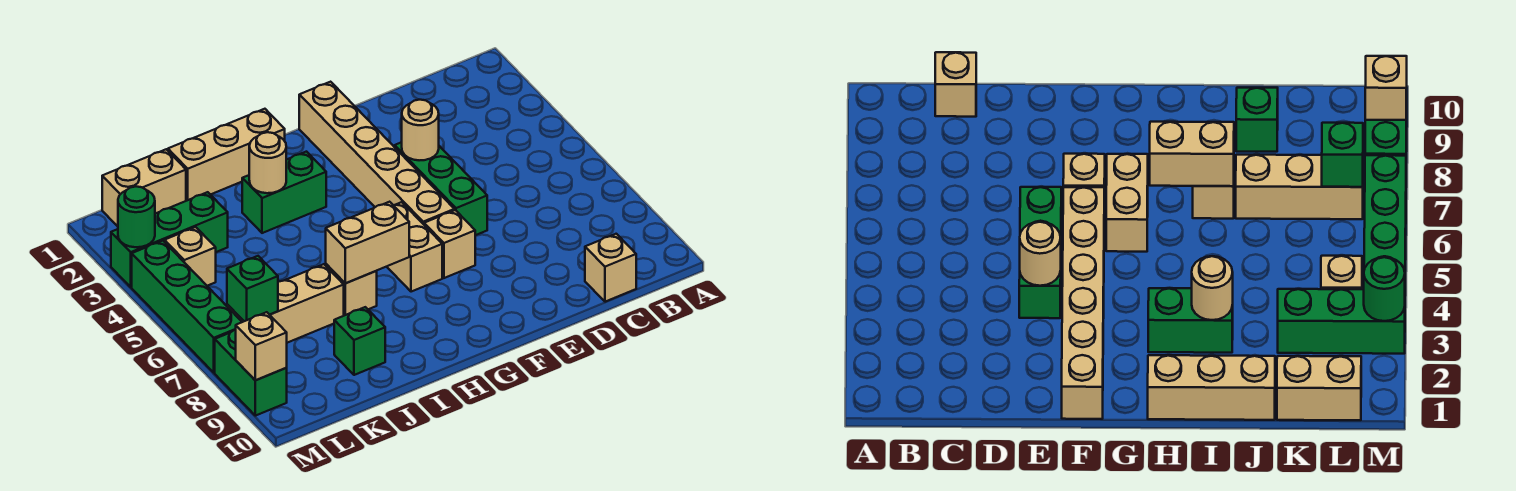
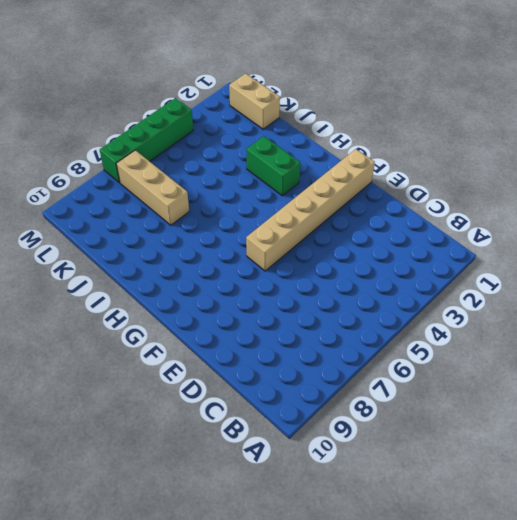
none -> tan brick C10 level 1
none -> green brick E4:E6 level 1
none -> tan brick F7 level 1

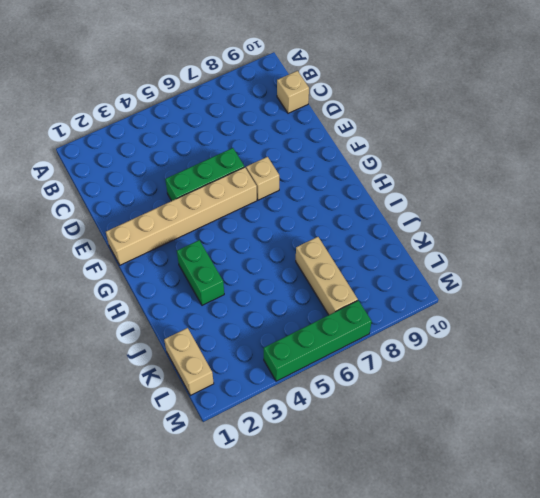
none -> tan brick G6:G7 level 1
none -> tan brick H1:J1 level 1
none -> tan brick I7 level 1

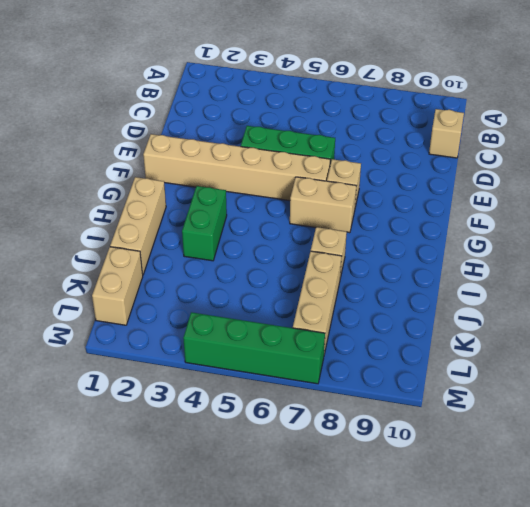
none -> green brick J9 level 1
none -> green brick K3:M3 level 1
none -> tan brick L4 level 1

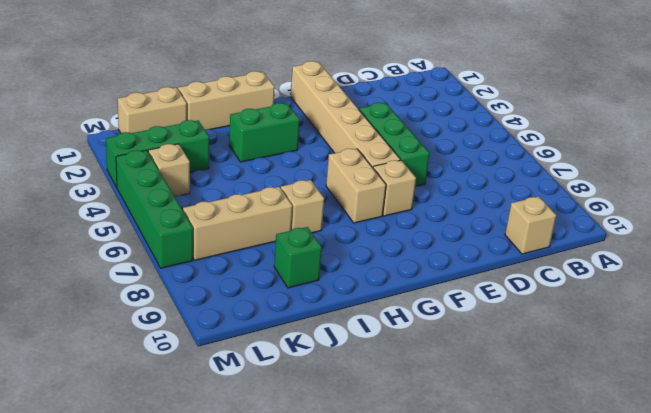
none -> green brick M8:M9 level 1
none -> tan round brick E4 level 2
none -> tan brick H7:I7 level 2

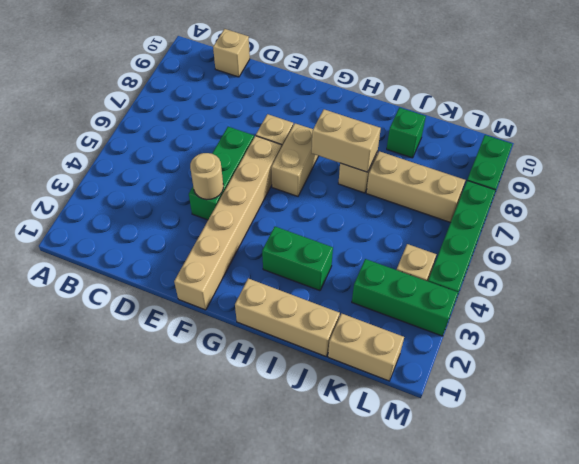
none -> tan round brick I3 level 2
none -> green brick L7 level 2
none -> green round brick M3 level 2

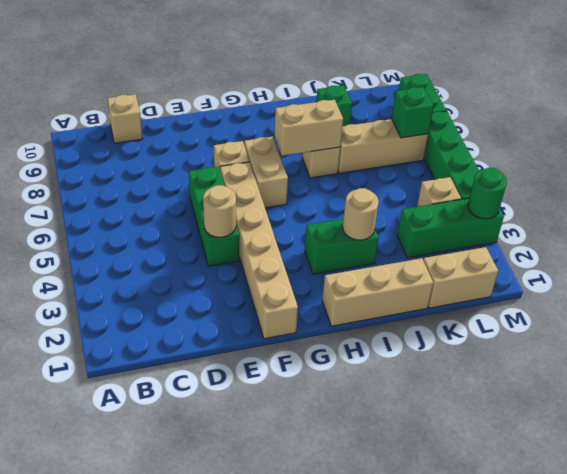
none -> tan brick M9 level 2

